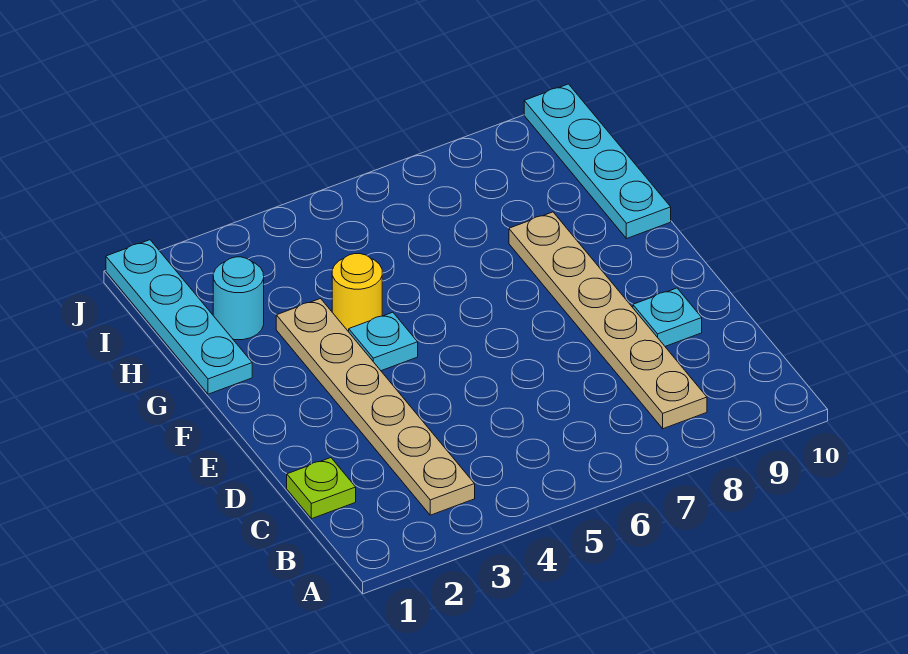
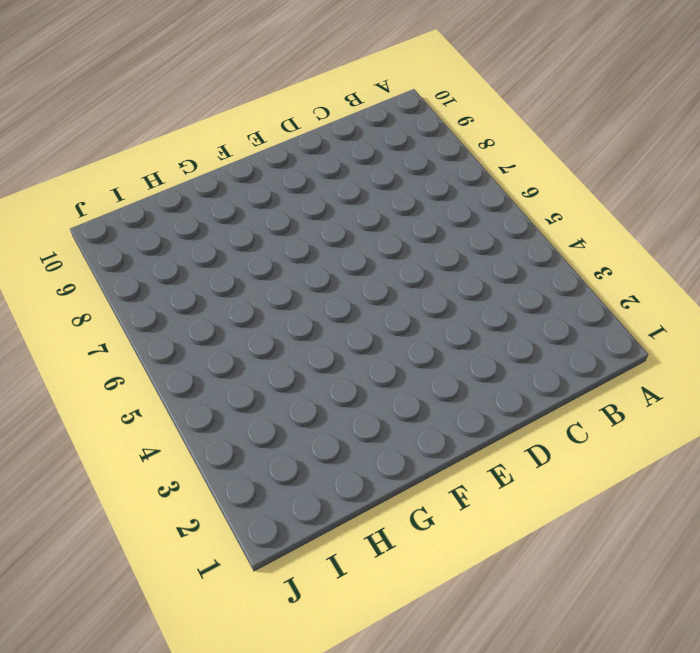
none -> tan plate B3:G3 level 1
none -> tan plate B8:G8 level 1

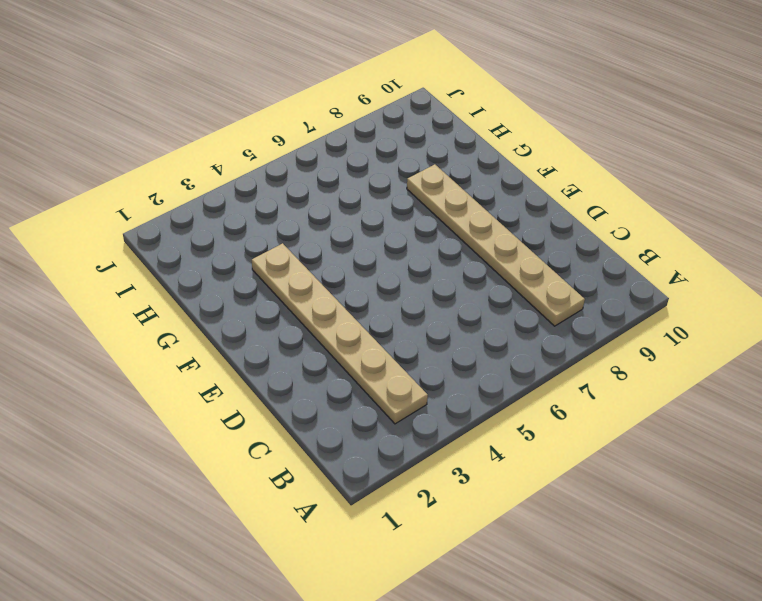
none -> lime plate C1 level 1
none -> cyan plate D9 level 1

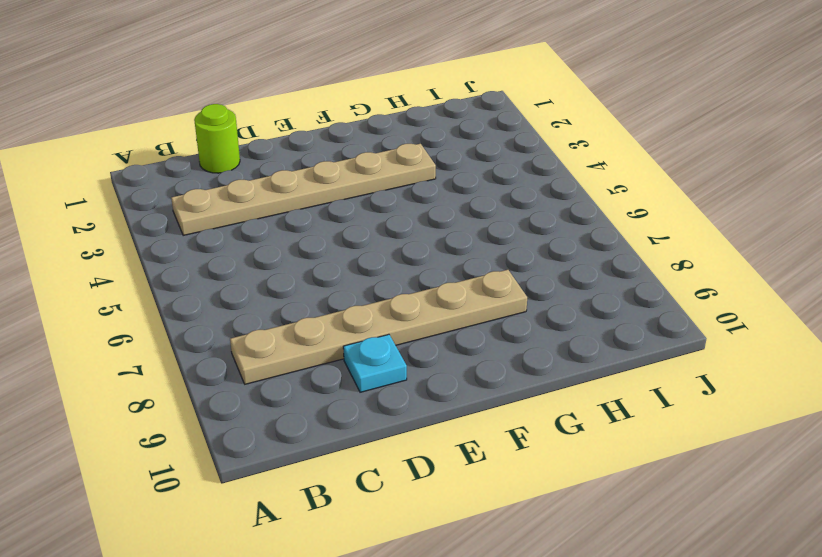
lime round brick C1 level 1 -> lime plate C1 level 1
none -> cyan plate F4 level 1
none -> cyan plate G1:J1 level 1

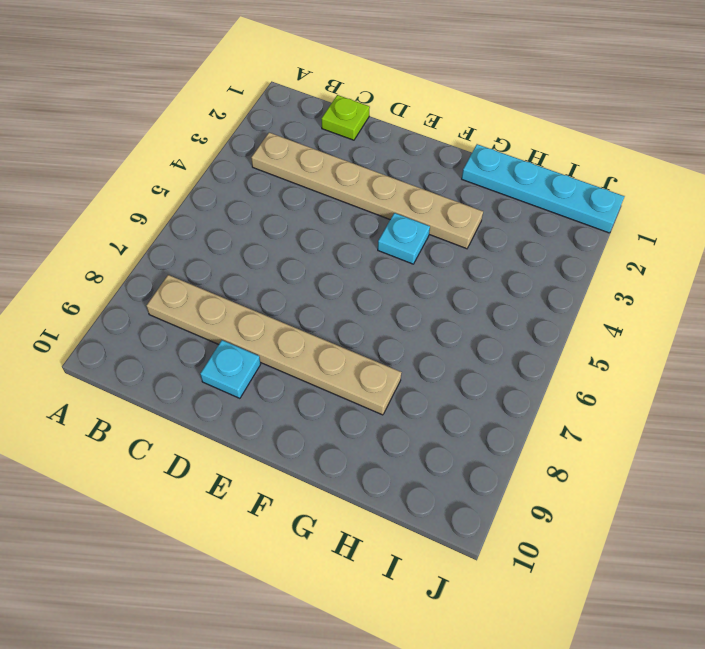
none -> yellow round brick G4 level 1
none -> cyan plate G10:J10 level 1

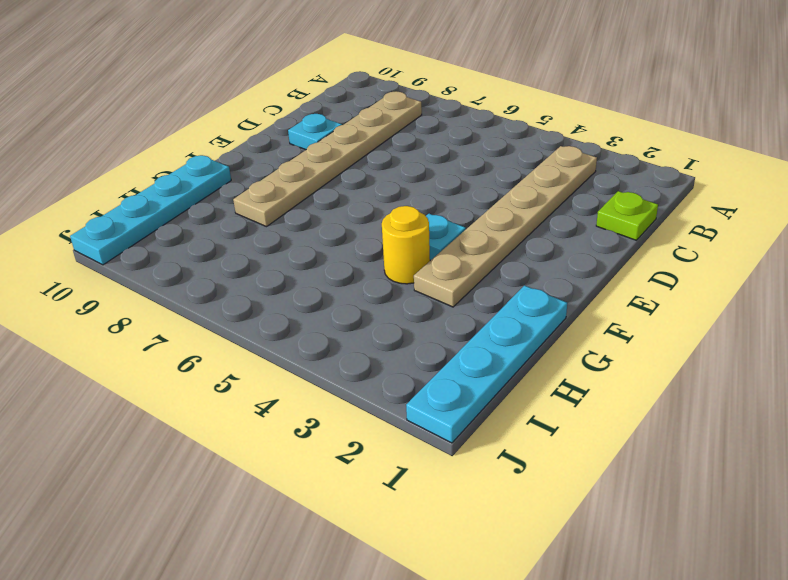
none -> cyan round brick H2 level 1

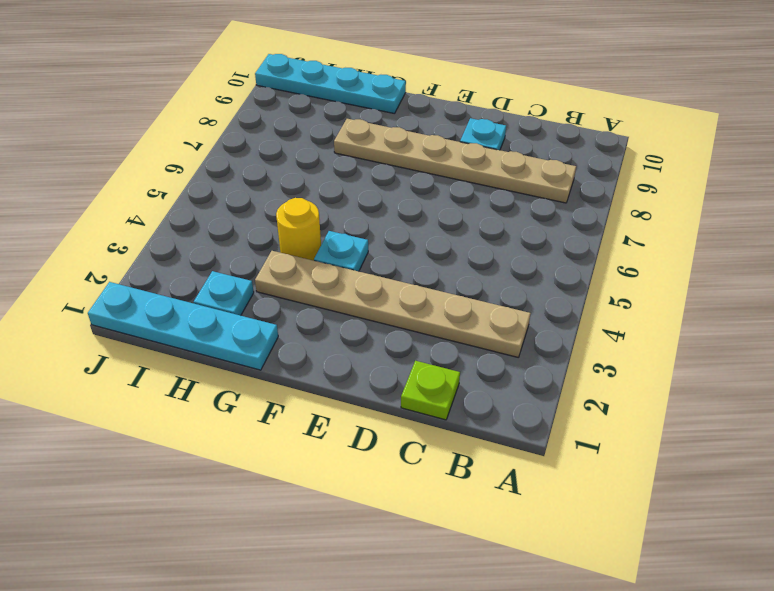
cyan plate H2 level 1 -> cyan round brick H2 level 1

